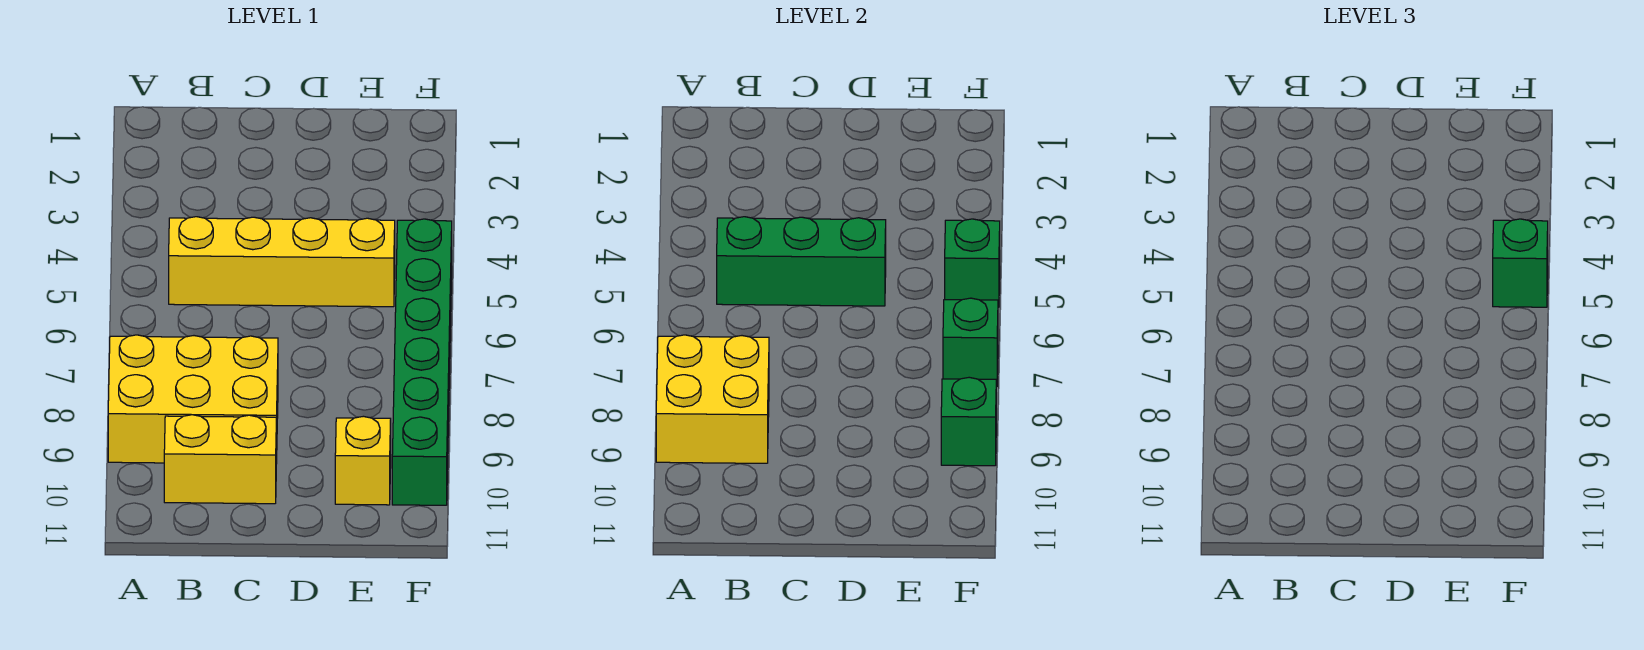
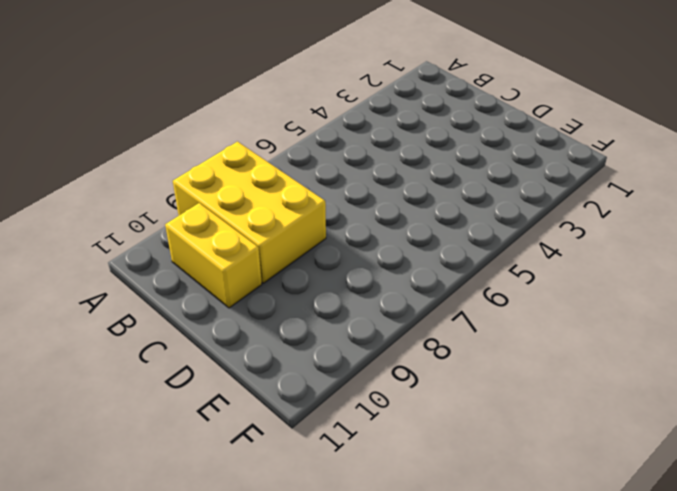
none -> yellow brick B5:E5 level 1
none -> yellow brick E10 level 1

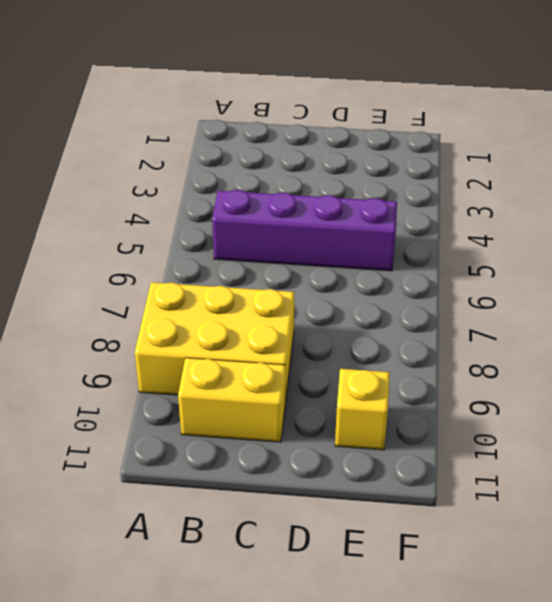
purple brick B5:E5 level 1 -> yellow brick B5:E5 level 1
none -> green brick F5:F10 level 1
none -> yellow brick A8:B9 level 2

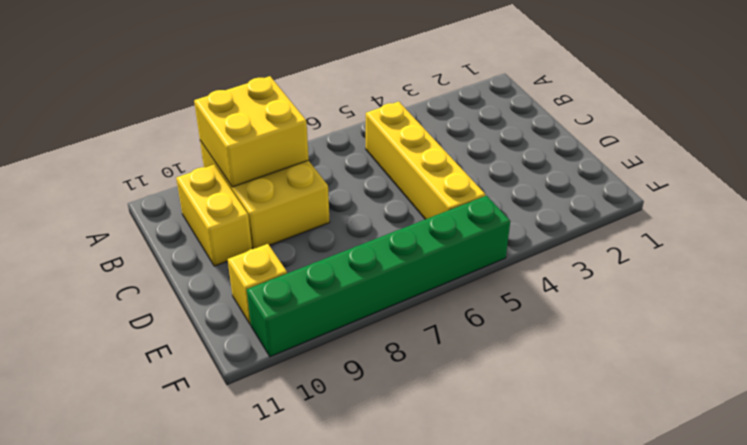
none -> green brick B5:D5 level 2
none -> green brick F5 level 2

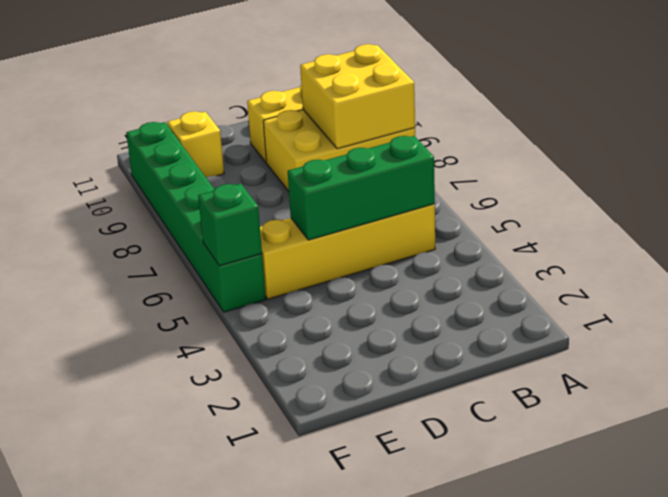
none -> green brick F7 level 2
none -> green brick F9 level 2

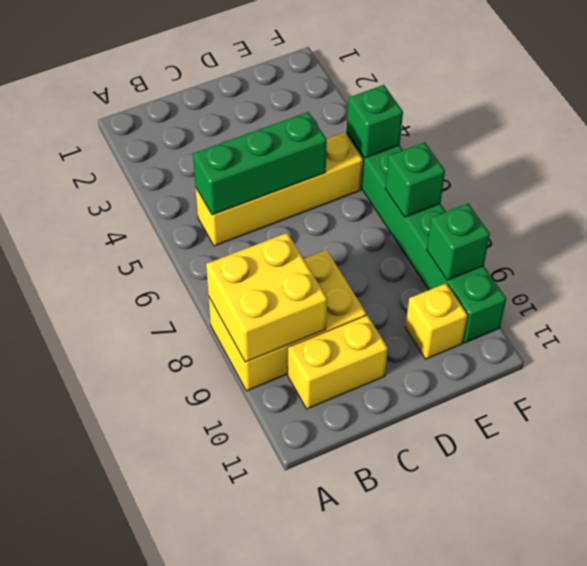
none -> green brick F5 level 3

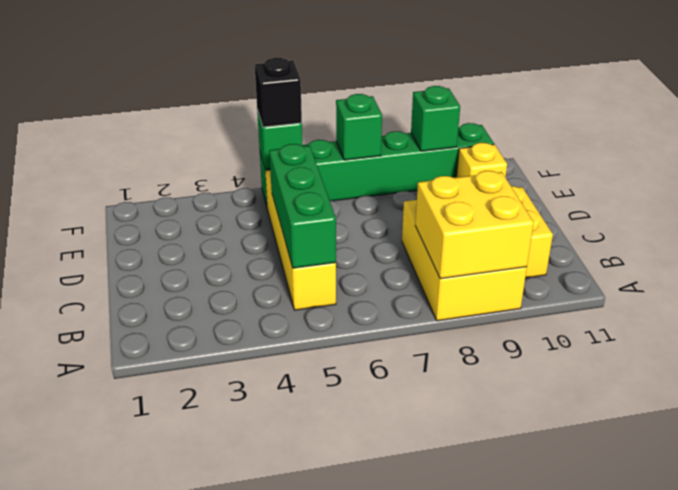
black brick F5 level 3 -> green brick F5 level 3

